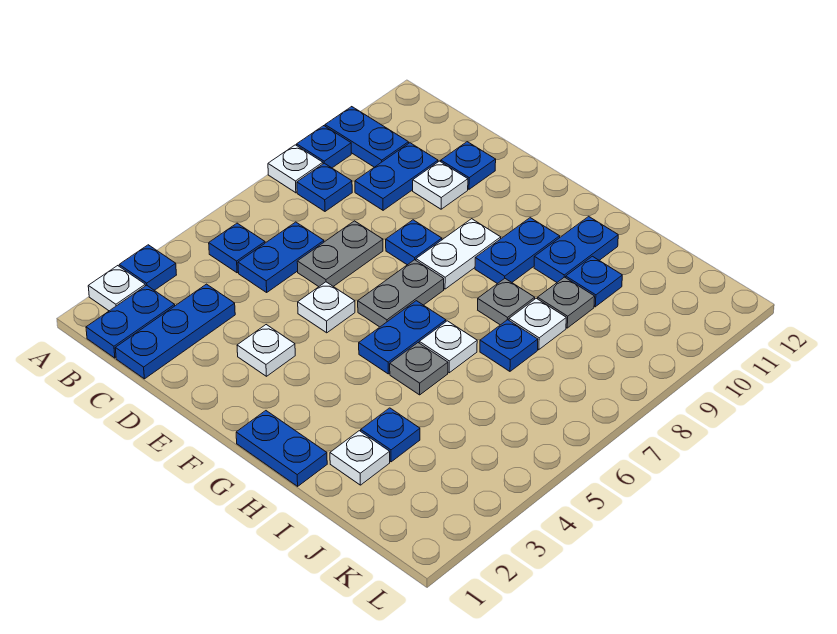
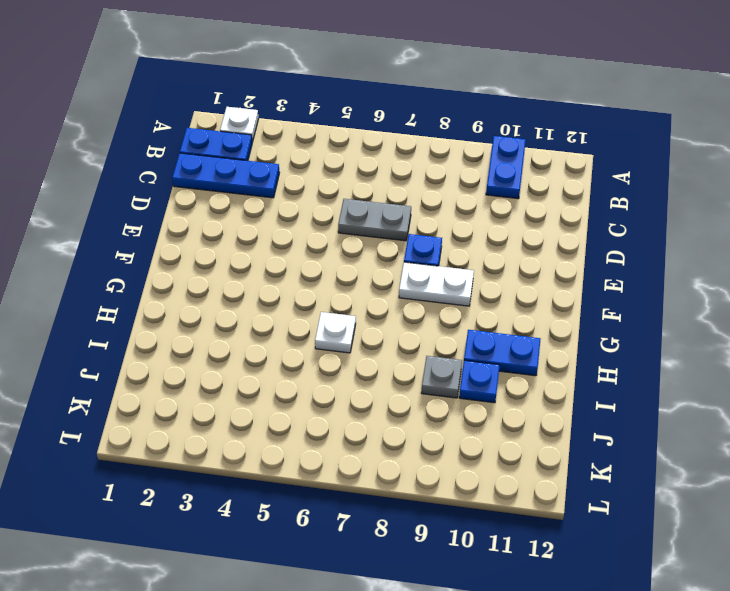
none -> blue plate A3 level 1
none -> white plate A8 level 1
none -> blue plate A9 level 1
none -> blue plate B5 level 1

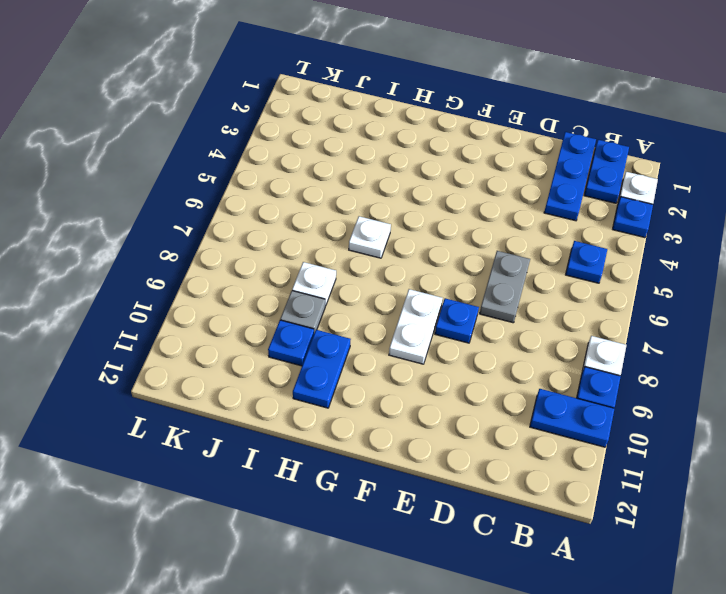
none -> blue plate B8 level 1
none -> blue plate C5:C6 level 1
none -> blue plate C9:C10 level 1
none -> white plate D10 level 1

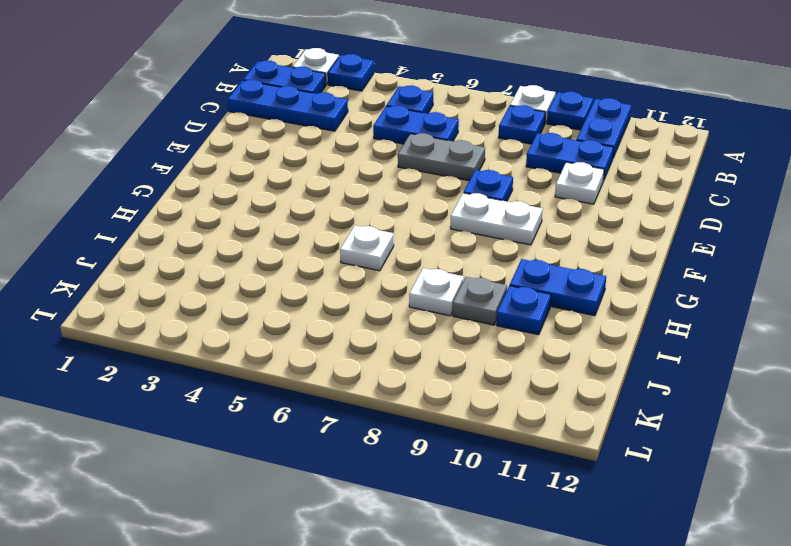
none -> blue plate D11 level 1
none -> white plate E3 level 1
none -> white plate E5 level 1
none -> grey plate F6:F7 level 1

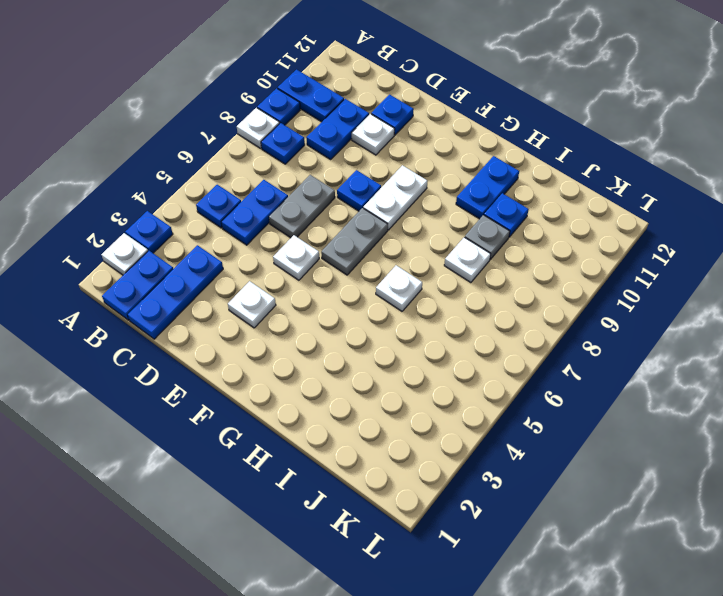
none -> blue plate G1:H1 level 1
none -> blue plate G5:G6 level 1
none -> blue plate G9:G10 level 1
none -> grey plate H5 level 1

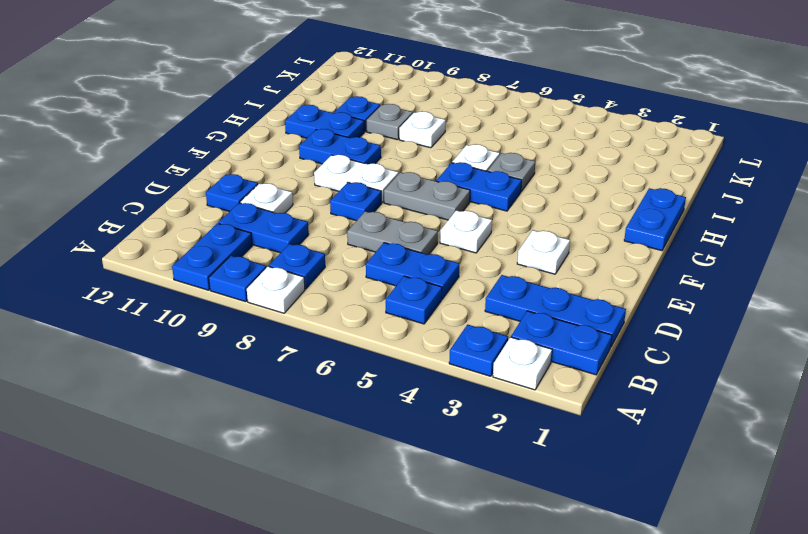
none -> grey plate H8 level 1
none -> white plate I2 level 1
none -> blue plate I3 level 1
none -> blue plate I7 level 1

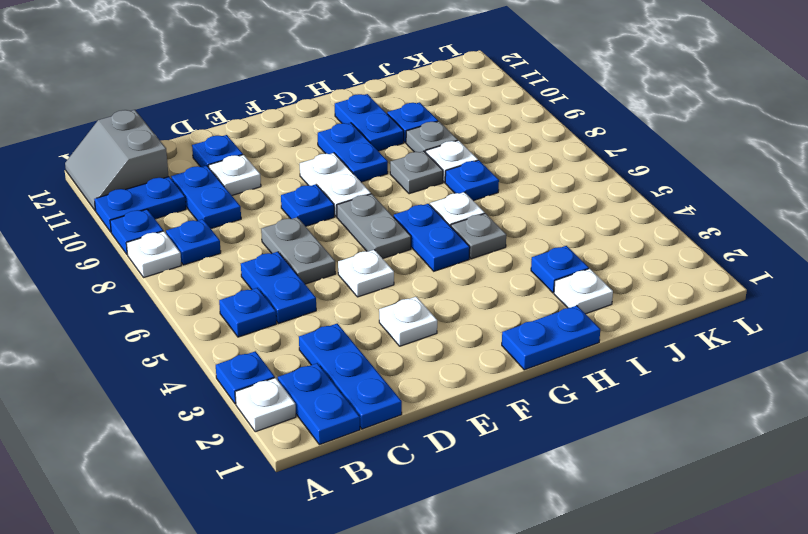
grey slope A11:B12 level 1 top B -> none

